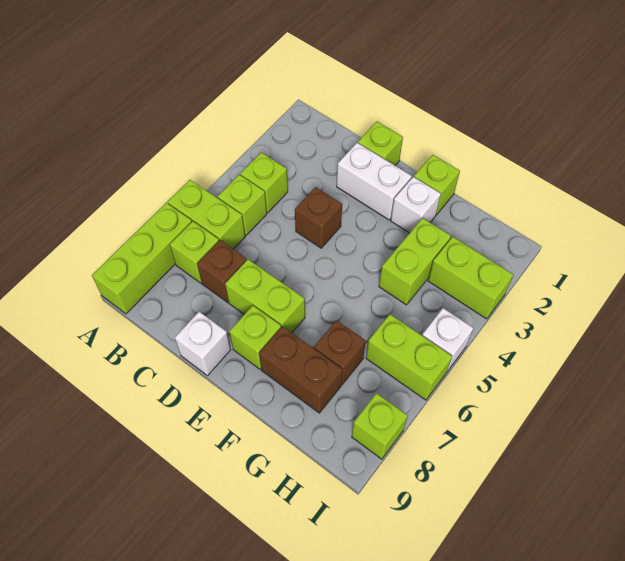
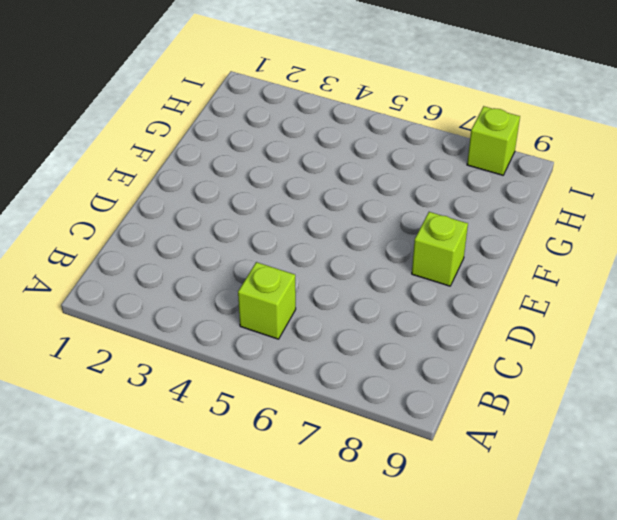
none -> lime brick A6:B6 level 1
none -> lime brick A7:A9 level 1
none -> lime brick B4 level 1

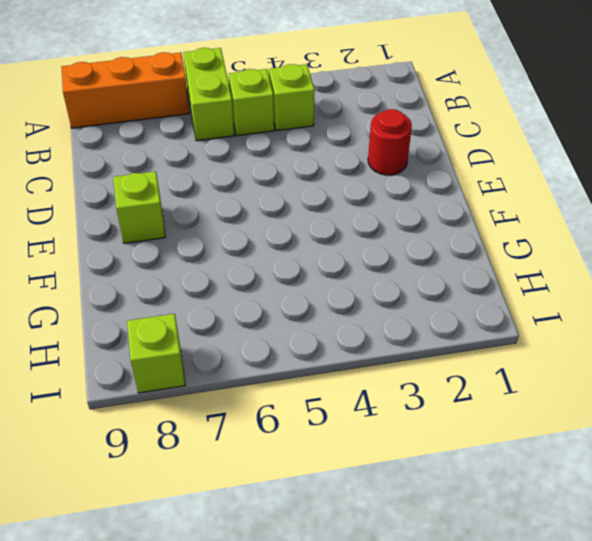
orange brick A7:A9 level 1 -> lime brick A7:A9 level 1
red round brick D2 level 1 -> white brick D2:E2 level 1
none -> lime brick B7 level 1
none -> brown brick C7 level 1
none -> lime brick D1 level 1

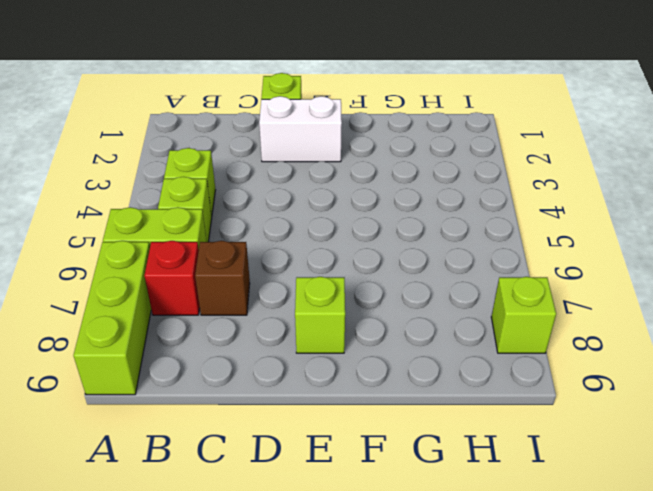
red brick B7 level 1 -> lime brick B7 level 1
none -> brown brick D4 level 1
none -> lime brick D7:E7 level 1
none -> white brick D9 level 1

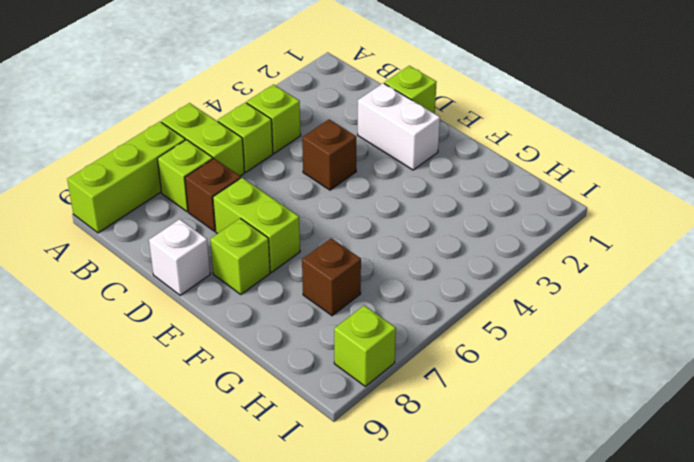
none -> lime brick F1 level 1
none -> white brick F2 level 1
none -> brown brick F8:G8 level 1

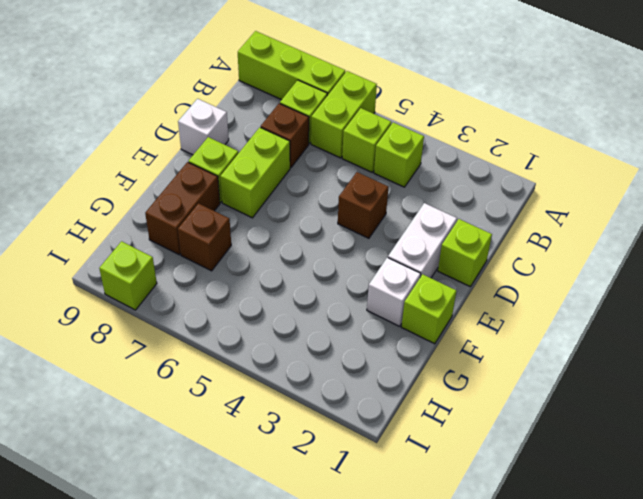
none -> lime brick G3:G4 level 1
none -> lime brick H3:I3 level 1
none -> lime brick H6:I6 level 1

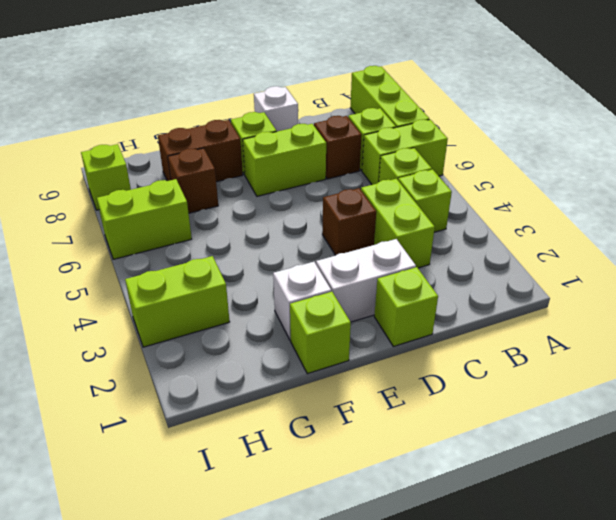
lime brick C3:C4 level 1 -> lime brick G3:G4 level 1
none -> white brick I5 level 1

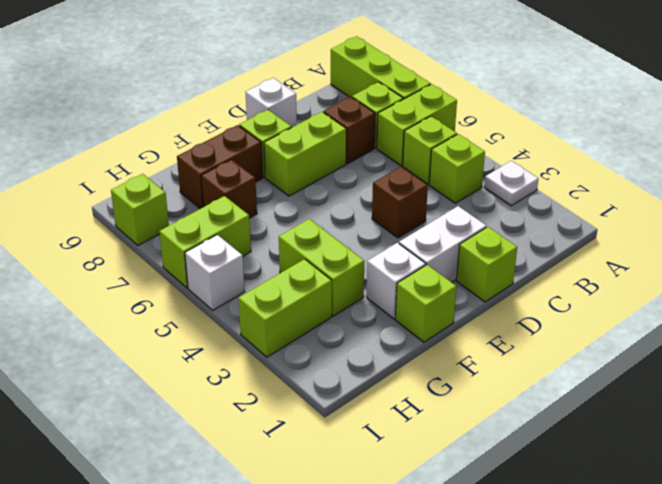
white plate A3 level 1 -> none

